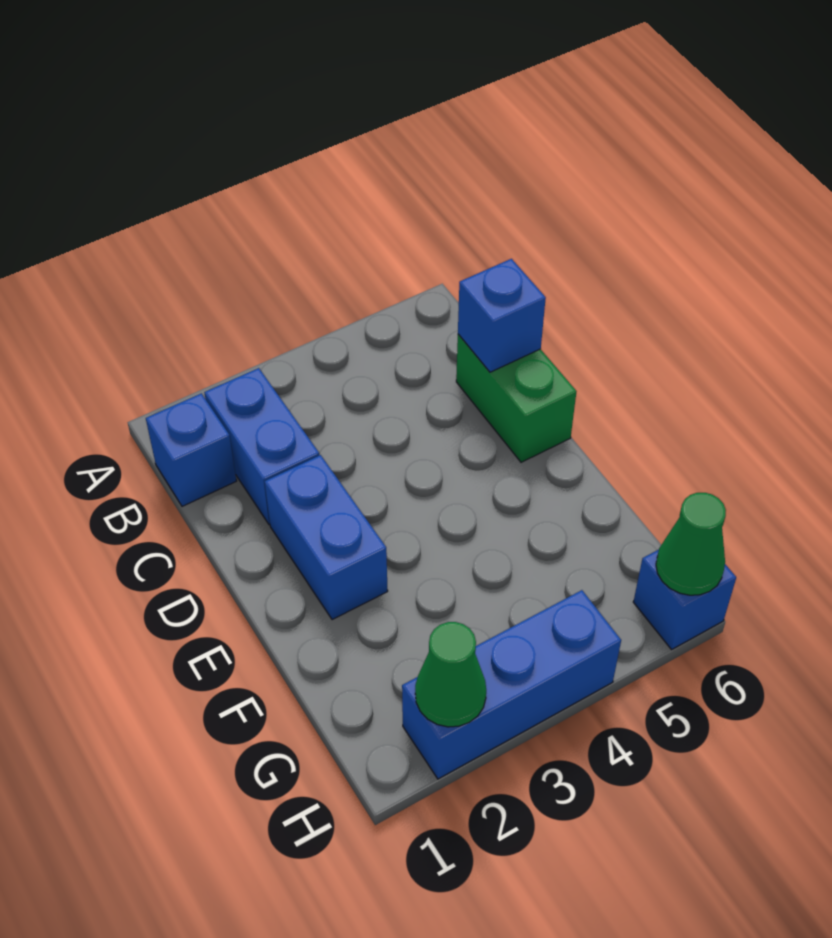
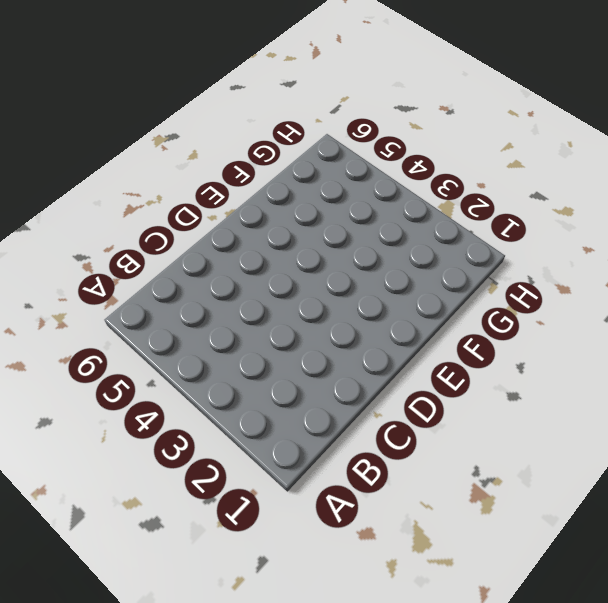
none -> blue brick B1 level 1
none -> blue brick B2:C2 level 1

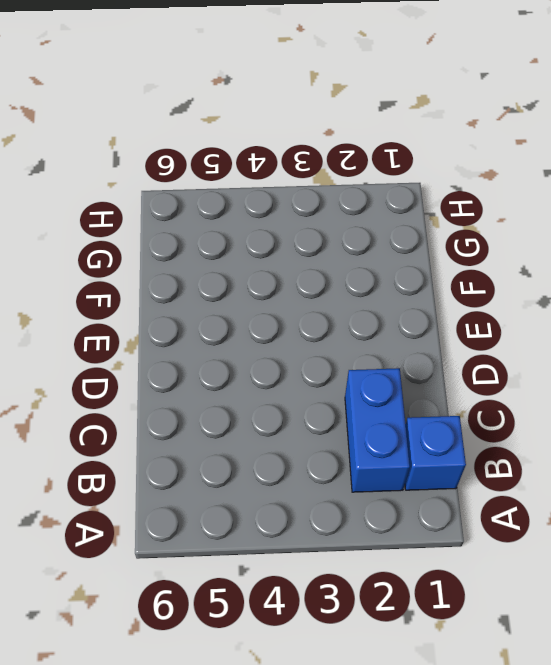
none -> green brick C6:D6 level 1
none -> blue brick D2:E2 level 1

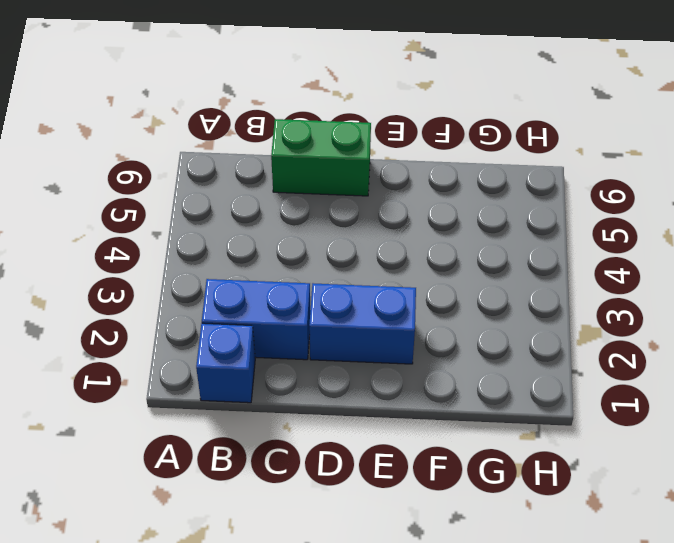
none -> blue brick H2:H4 level 1
none -> blue brick H6 level 1

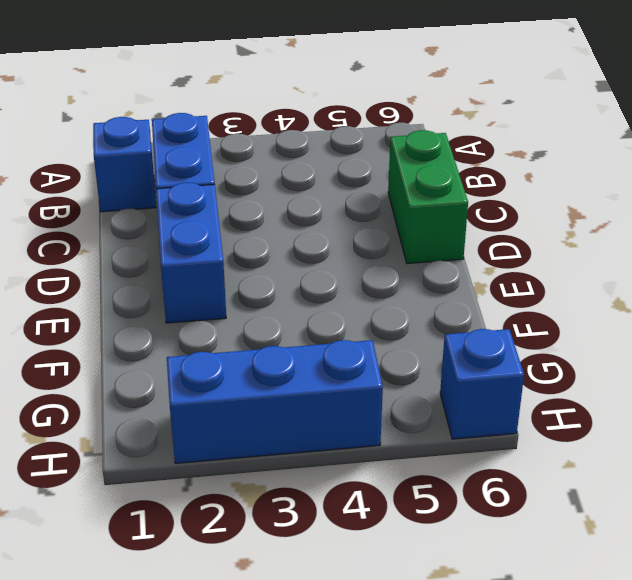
none -> blue brick C6 level 2
none -> green cone H2 level 2

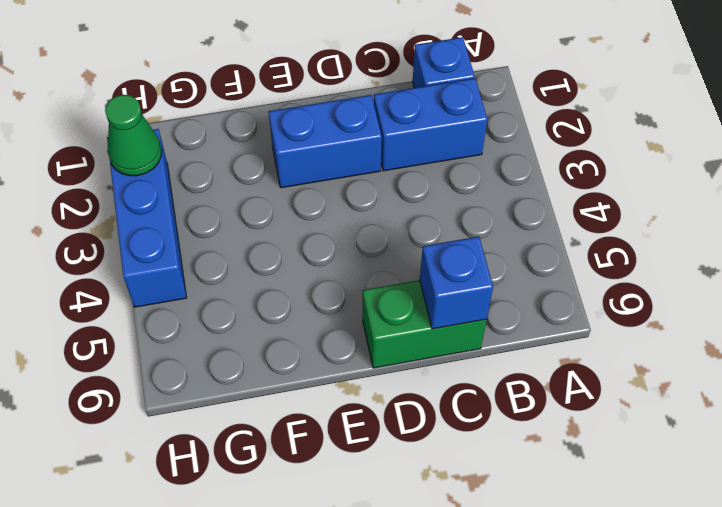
none -> blue brick H6 level 1
none -> green cone H6 level 2

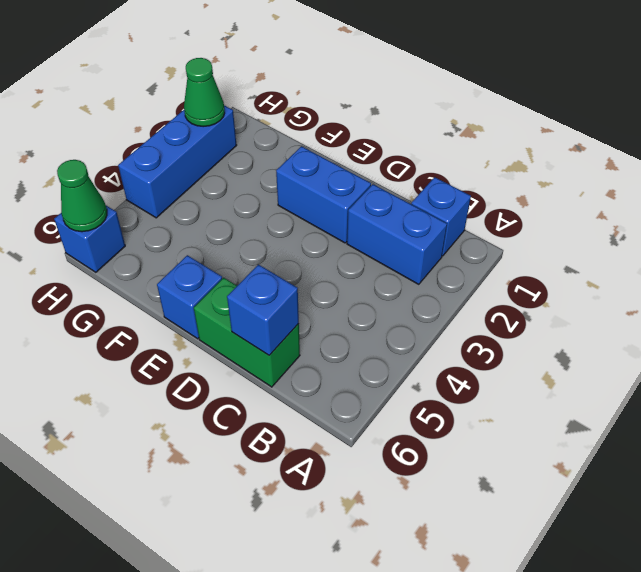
blue brick E6 level 1 -> none

